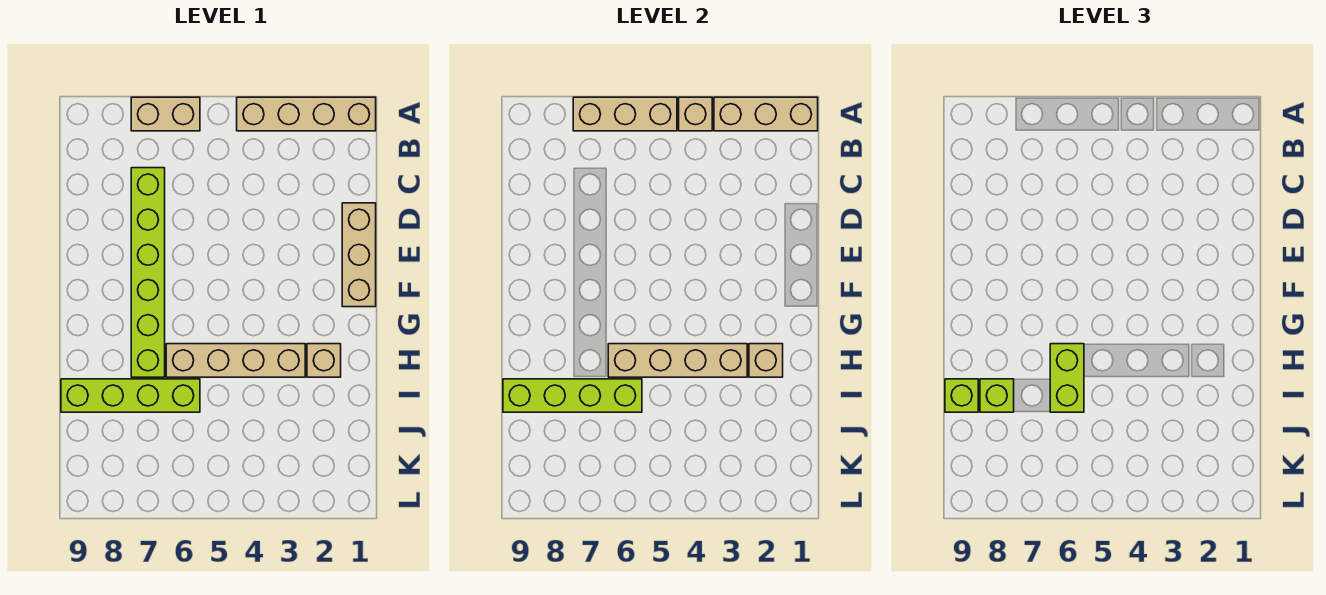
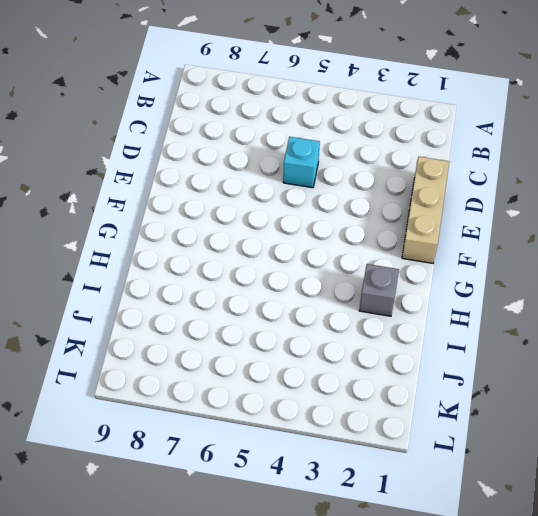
cyan brick D5 level 1 -> none
grey brick H2 level 1 -> tan brick H2 level 1
none -> tan brick A1:A4 level 1
none -> tan brick A6:A7 level 1
none -> lime brick C7:H7 level 1

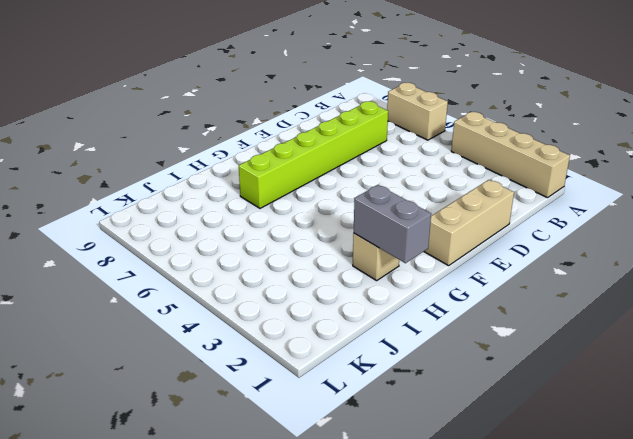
grey brick H1:H2 level 2 -> tan brick H2 level 2
none -> tan brick H3:H6 level 1
none -> lime brick I6:I9 level 1
none -> tan brick A1:A3 level 2

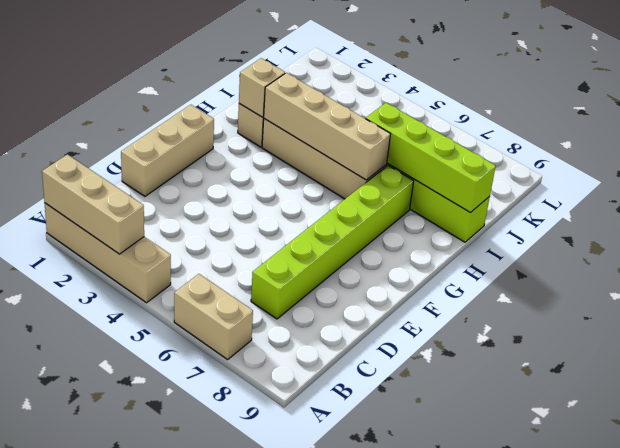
none -> tan brick A4 level 2
none -> tan brick A5:A7 level 2
none -> lime brick H6:I6 level 3

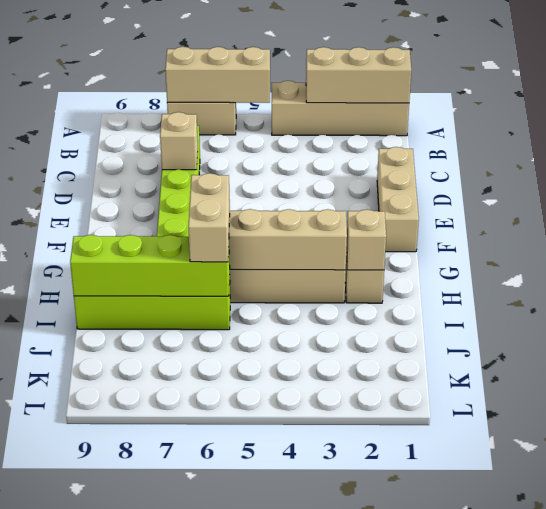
tan brick D7 level 2 -> tan brick A4 level 2
tan brick H6:I6 level 3 -> lime brick H6:I6 level 3
none -> lime brick I8 level 3
none -> lime brick I9 level 3

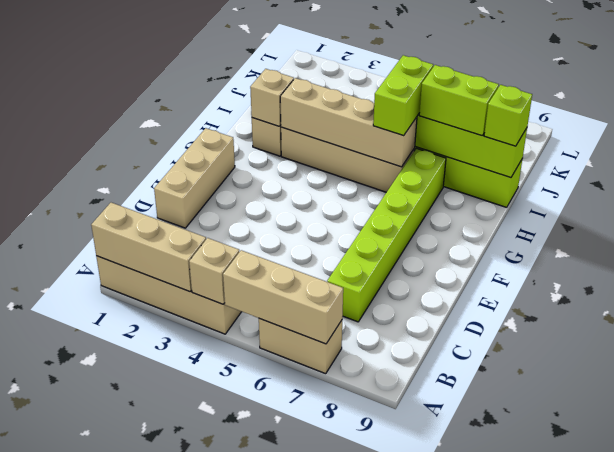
lime brick I7:I8 level 3 -> lime brick I8 level 3

